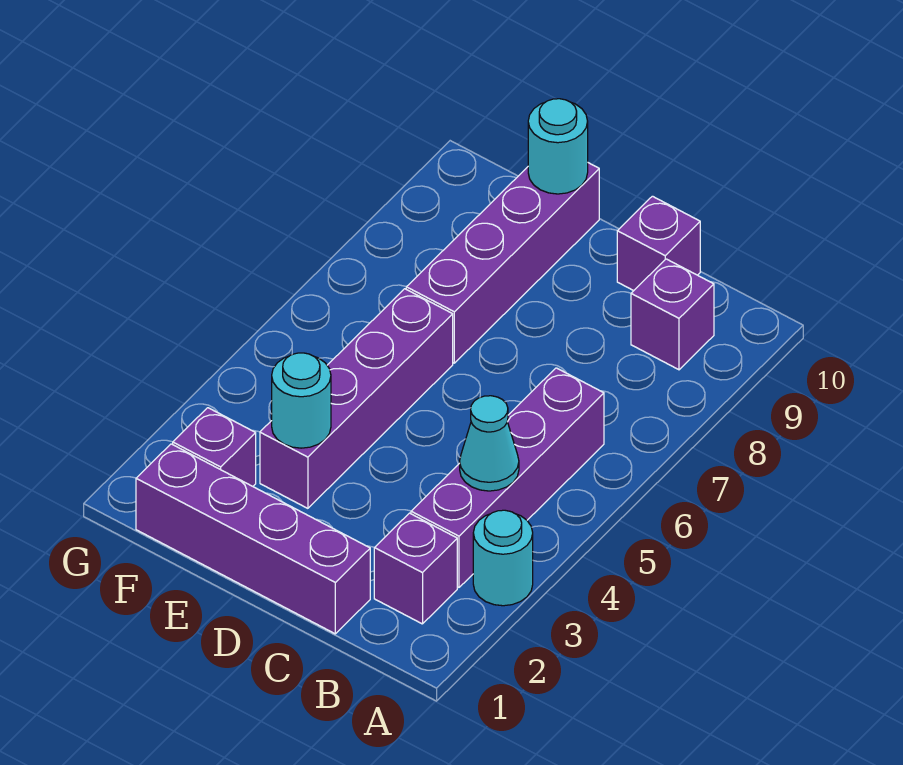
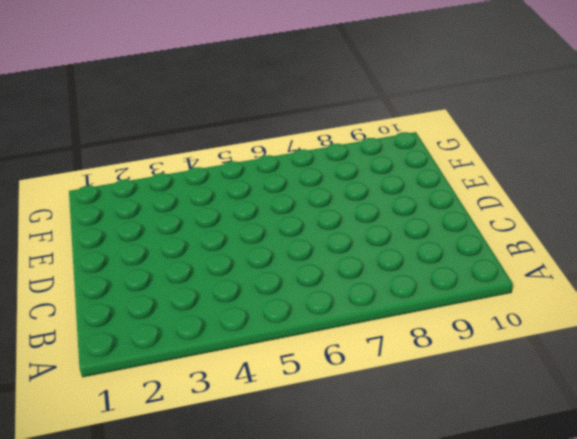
none -> cyan round brick A3 level 1
none -> purple brick B2 level 1
none -> purple brick B3:B6 level 1

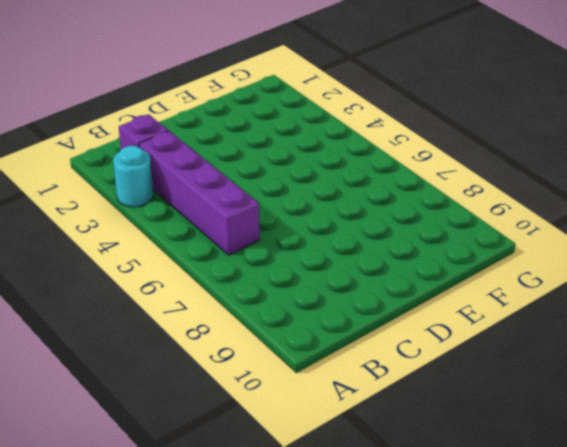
none -> purple brick B9 level 1
none -> purple brick C1:F1 level 1
none -> purple brick C10 level 1

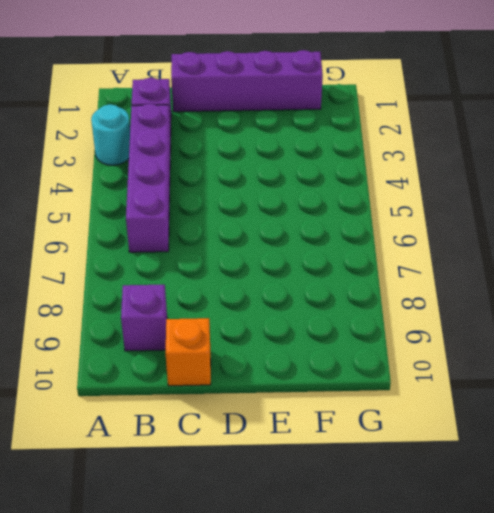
orange brick C10 level 1 -> purple brick C10 level 1
none -> purple brick E3:E6 level 1
none -> purple brick E7:E10 level 1
none -> purple brick F2 level 1

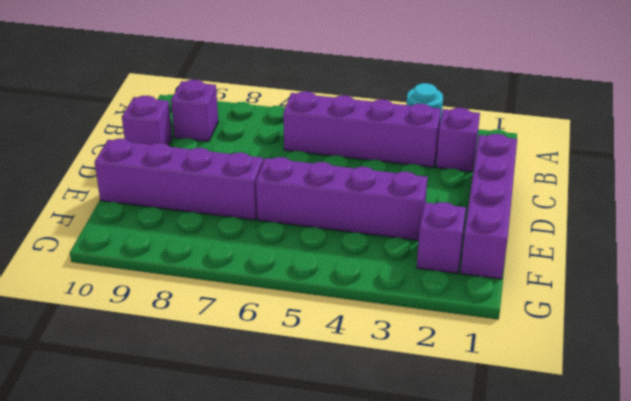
none -> cyan cone B4 level 2
none -> cyan round brick E3 level 2
none -> cyan round brick E10 level 2

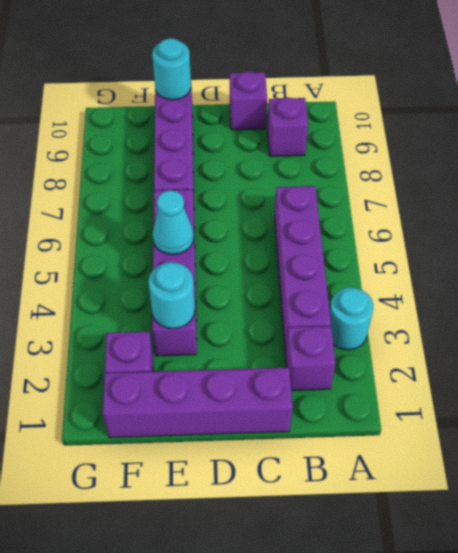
cyan cone E5 level 2 -> cyan cone B4 level 2

